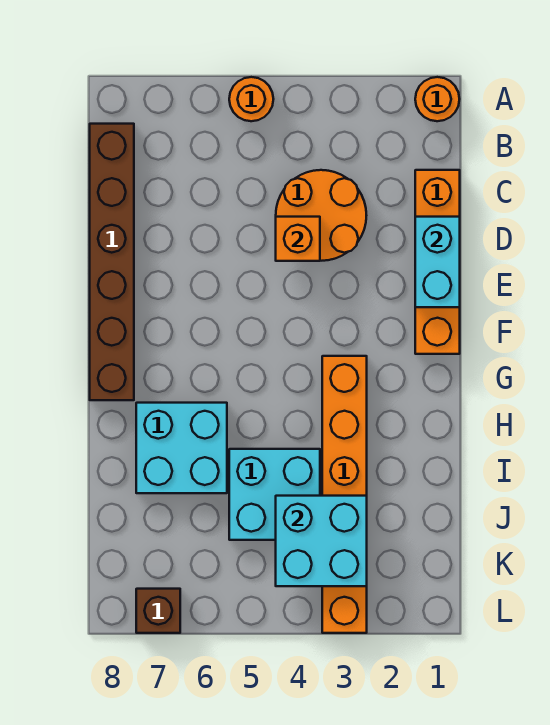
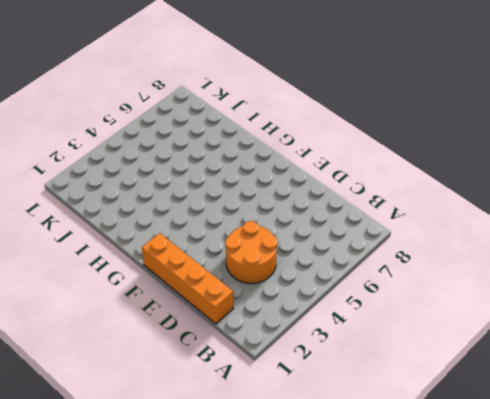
none -> orange round brick A1 level 1
none -> orange round brick A5 level 1
none -> brown brick B8:G8 level 1

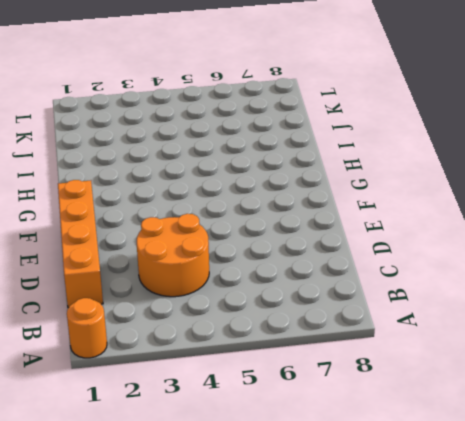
none -> orange round brick A5 level 1
none -> brown brick B8:G8 level 1
none -> orange brick G3:L3 level 1

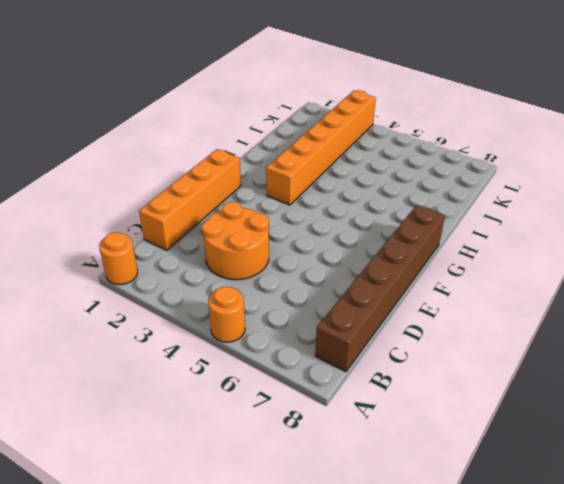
none -> cyan brick H6:I7 level 1
none -> cyan brick I4:J5 level 1
none -> brown brick L7 level 1

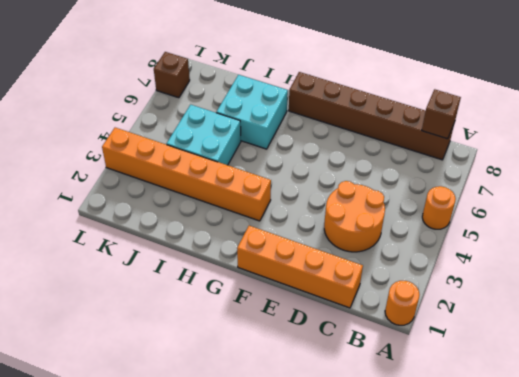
brown brick B8 level 2 -> none
none -> cyan brick D1:E1 level 2
none -> orange brick D4 level 2
none -> cyan brick J3:K4 level 2

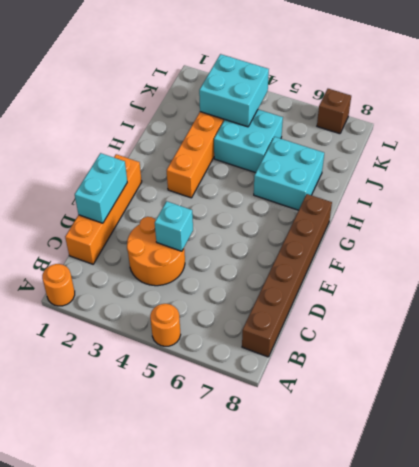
cyan brick D4 level 2 -> orange brick D4 level 2

